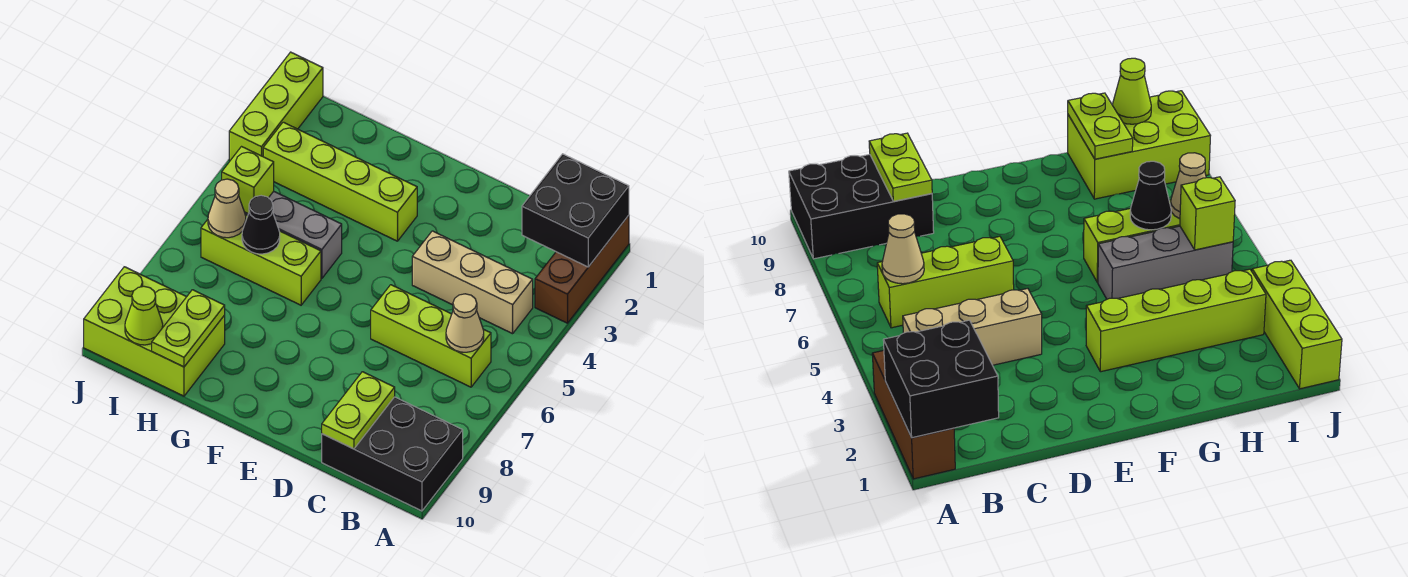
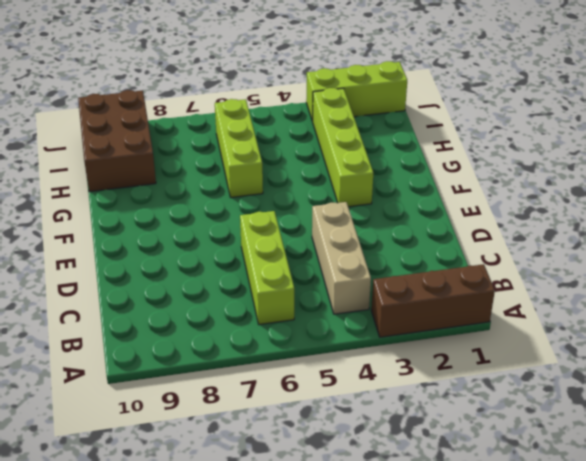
brown brick H9:J10 level 1 -> lime brick H9:J10 level 1
none -> black brick A9:C10 level 1
none -> grey brick G5:I5 level 1
none -> black brick A1:B2 level 2

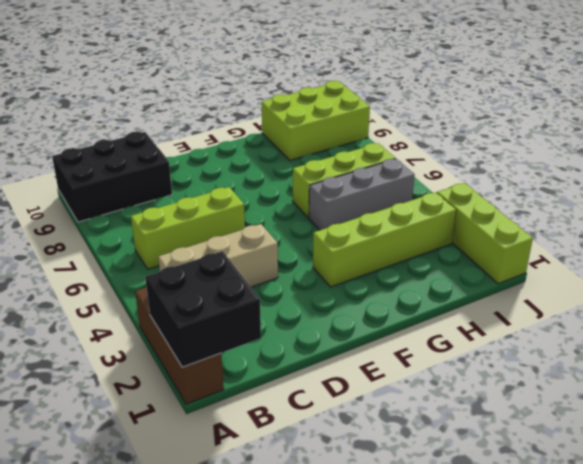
none -> tan cone B6 level 2
none -> lime plate C9:C10 level 2
none -> black cone H6 level 2

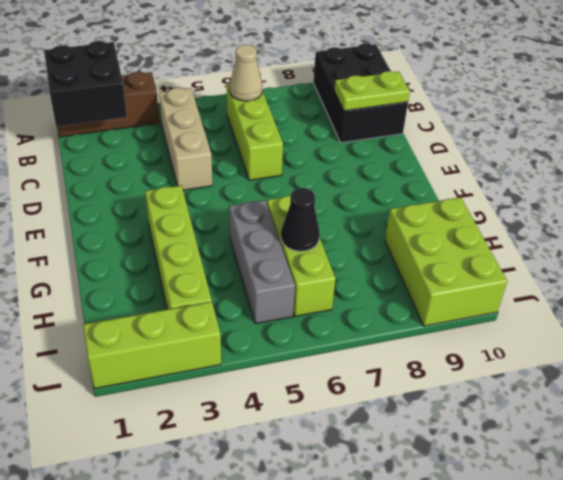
none -> lime plate H9:H10 level 2
none -> lime brick I5 level 2
none -> tan cone I6 level 2

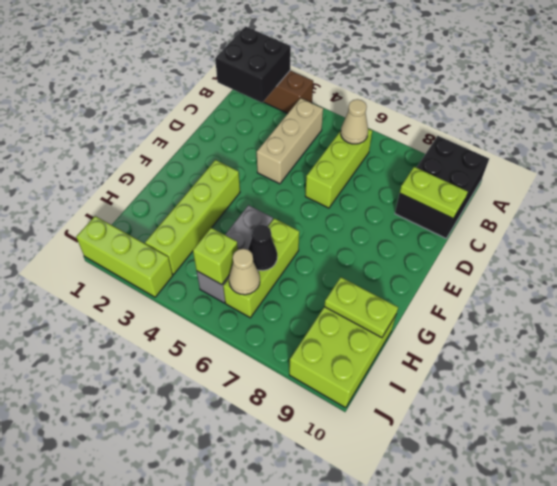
none -> lime cone I10 level 2

